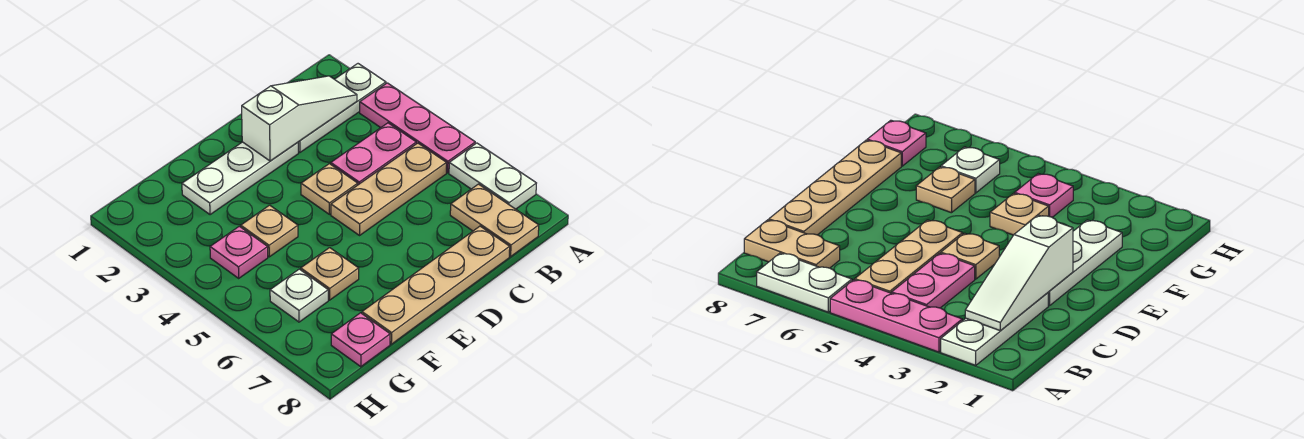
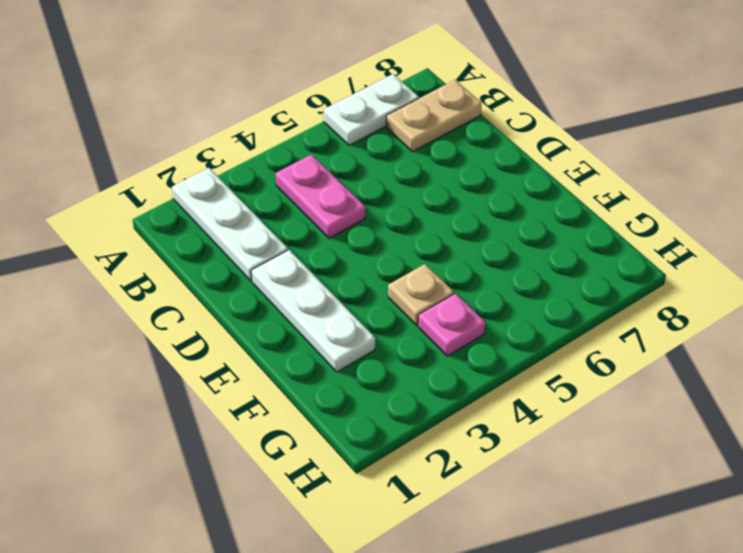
none -> pink plate A3:A5 level 1
none -> tan plate B5:D5 level 1
none -> tan plate C8:F8 level 1

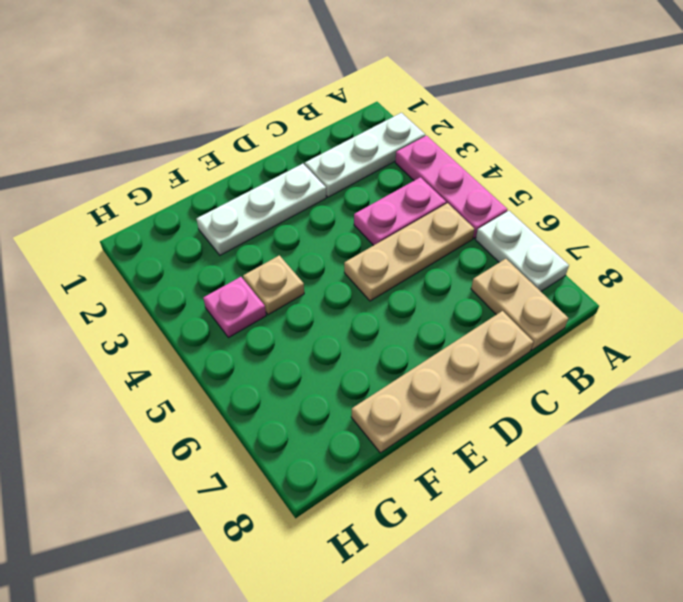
none -> tan plate D4 level 1
none -> tan plate F6 level 1
none -> white plate G6 level 1

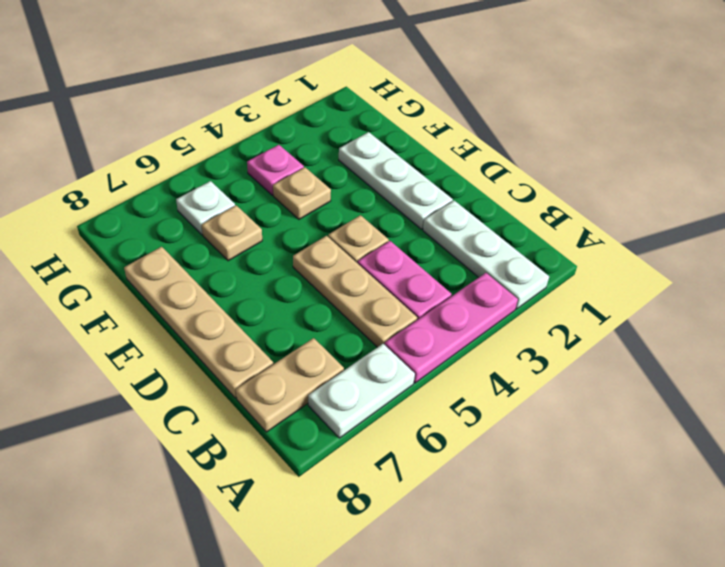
none -> pink plate G8 level 1
none -> white slope B2:D2 level 2 top D

